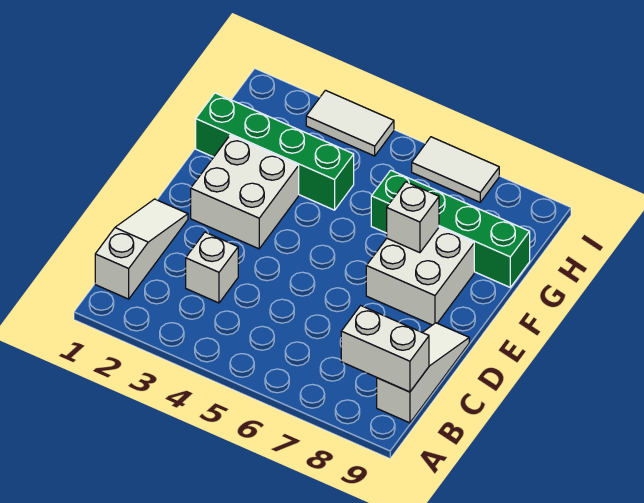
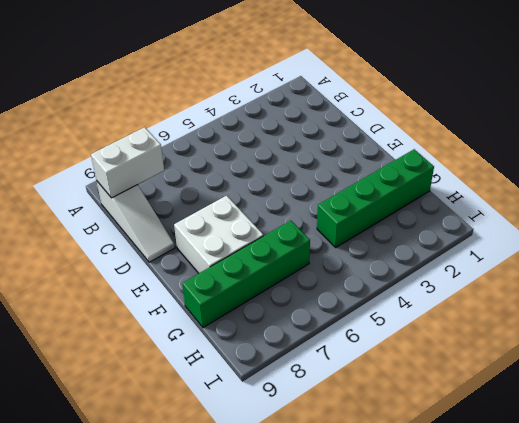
none -> white slope B1:D1 level 1 top B
none -> white brick C3 level 1

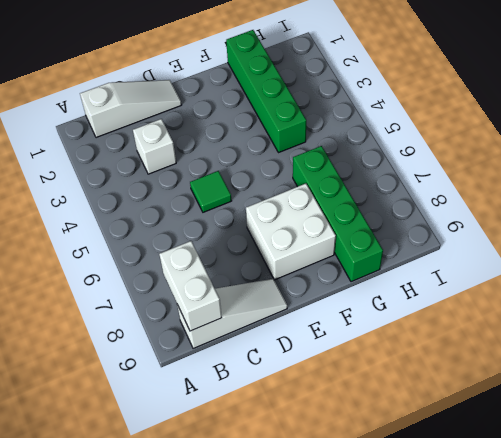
green tile D5 level 1 -> none
none -> white brick E2:F3 level 1
none -> white tile I3:I4 level 1

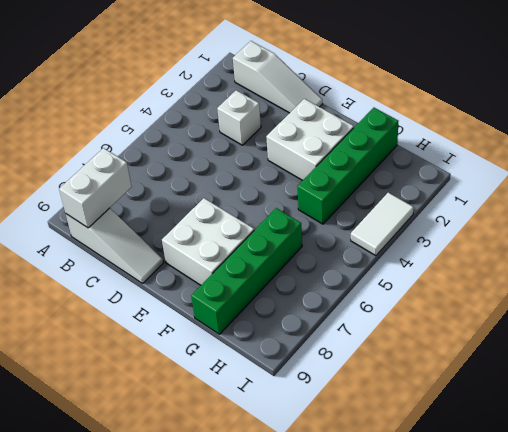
none -> white tile I6:I7 level 1
none -> white brick F7 level 2

